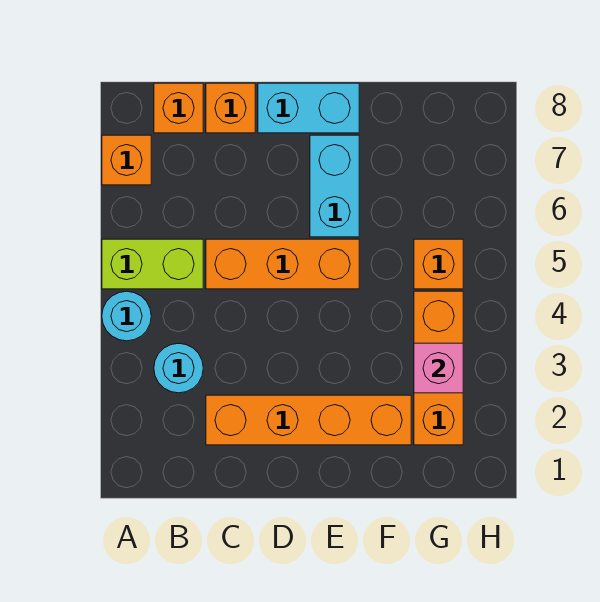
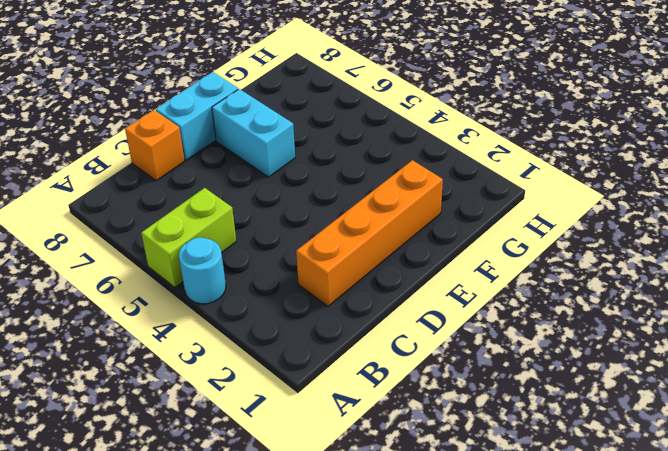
none -> orange brick A7 level 1
none -> cyan round brick B3 level 1
none -> orange brick B8 level 1

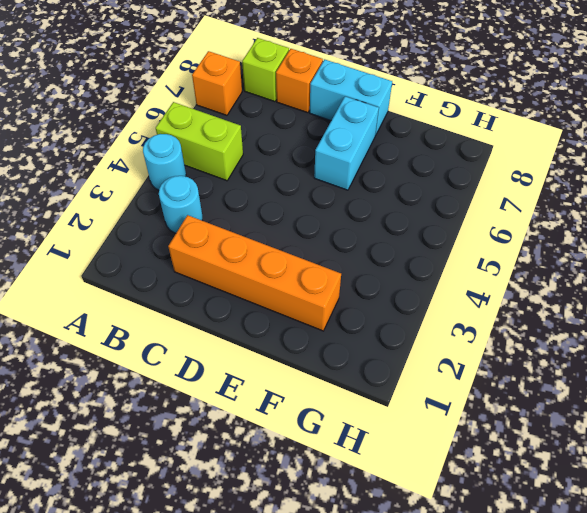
lime brick B8 level 1 -> orange brick B8 level 1
none -> orange brick C5:E5 level 1
none -> orange brick G2:G4 level 1
none -> orange brick G5 level 1

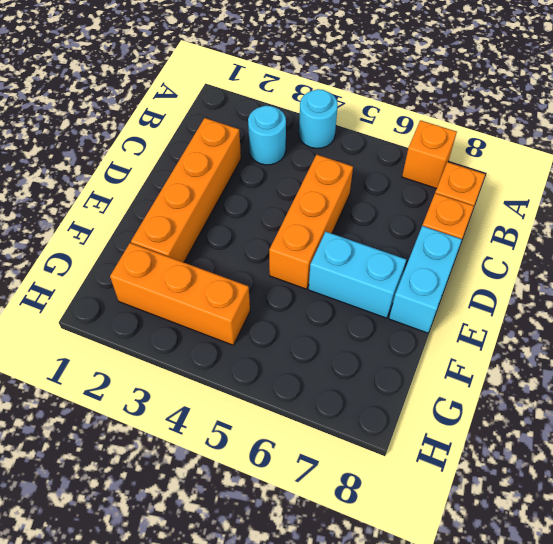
none -> lime brick A5:B5 level 1
none -> orange brick G5 level 1
none -> pink brick G3 level 2

